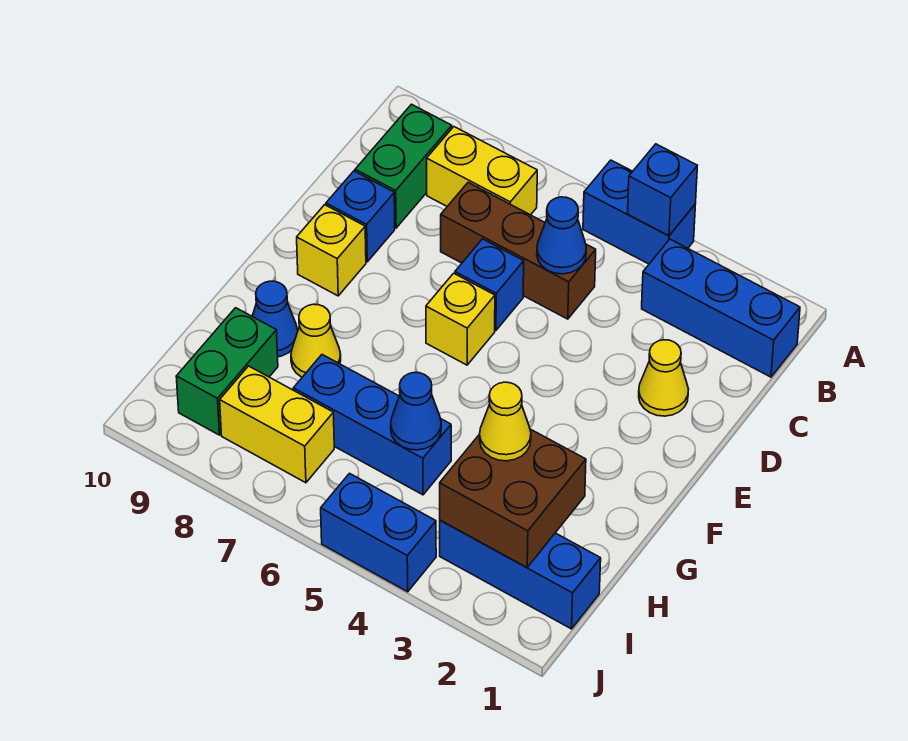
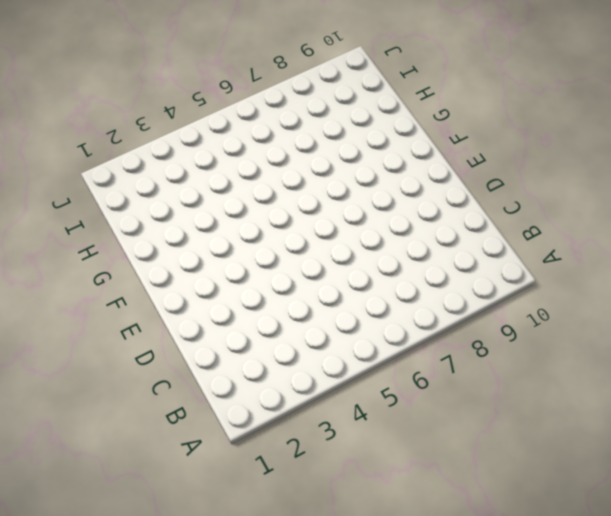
none -> blue brick A4:A5 level 1
none -> blue brick B1:B3 level 1
none -> yellow brick B7:B8 level 1

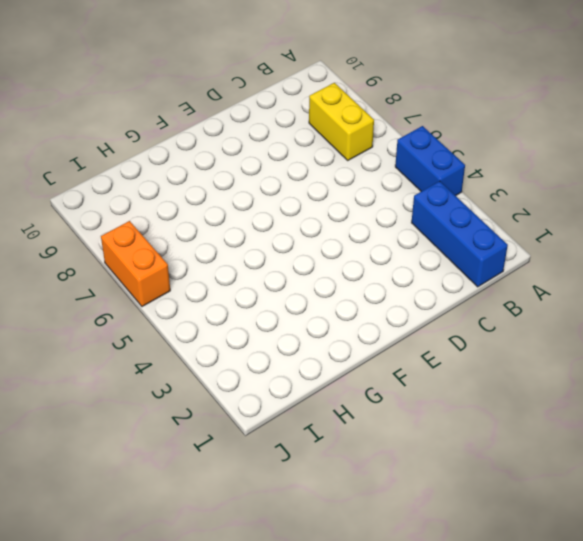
orange brick J6:J7 level 1 -> none
none -> green brick B9:C9 level 1
none -> brown brick C5:C7 level 1
none -> yellow cone D2 level 1

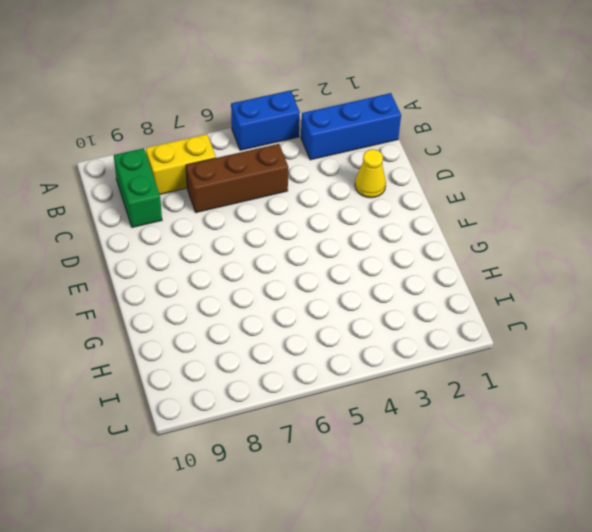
none -> blue brick D6 level 1
none -> blue brick D9 level 1
none -> yellow brick E6 level 1

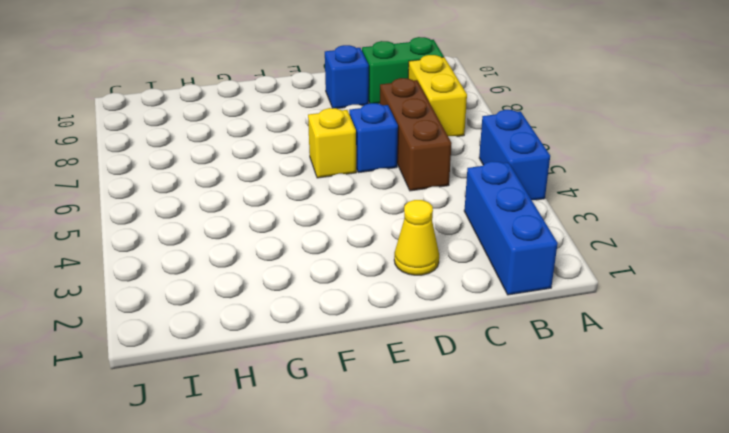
none -> yellow brick E9 level 1
none -> yellow cone G8 level 1
none -> blue cone G9 level 1

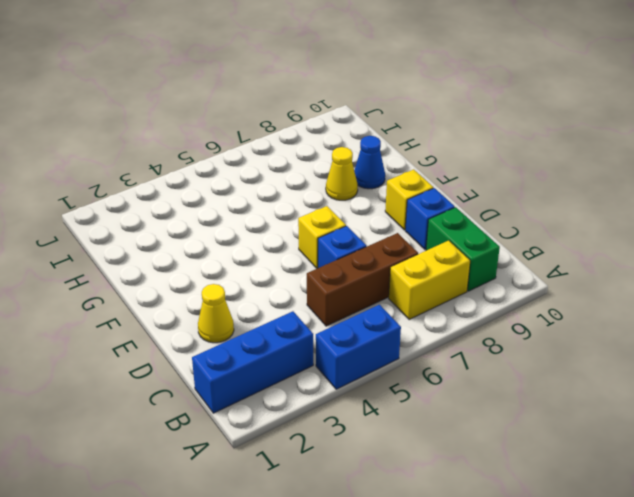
none -> blue brick H5:H7 level 1
none -> green brick H9:I9 level 1
none -> blue brick I1:I3 level 1

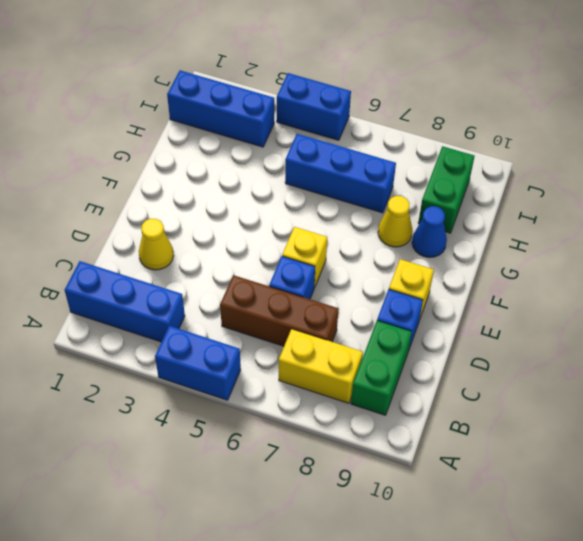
none -> yellow brick I7:I8 level 1
none -> blue brick A4 level 2
none -> blue cone C5 level 2

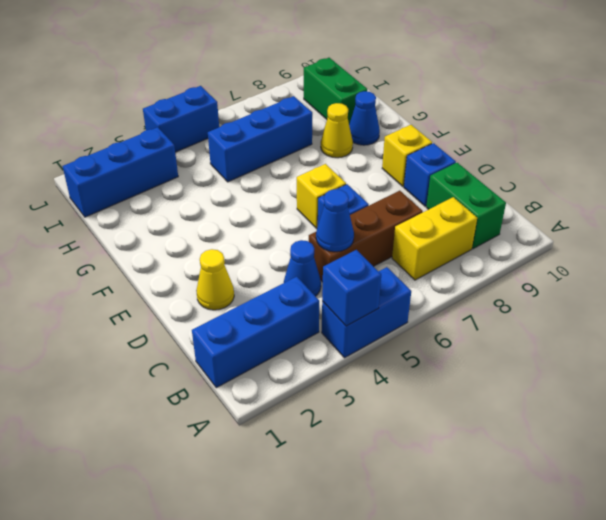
blue cone C4 level 1 -> blue cone H5 level 2
none -> yellow brick I7:I8 level 1
none -> brown brick H2:I3 level 2
none -> yellow cone H3 level 3

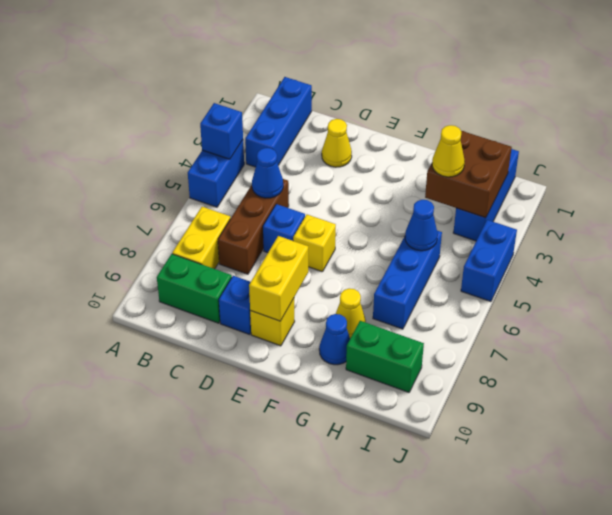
yellow brick E8:E9 level 2 -> yellow brick I7:I8 level 1

